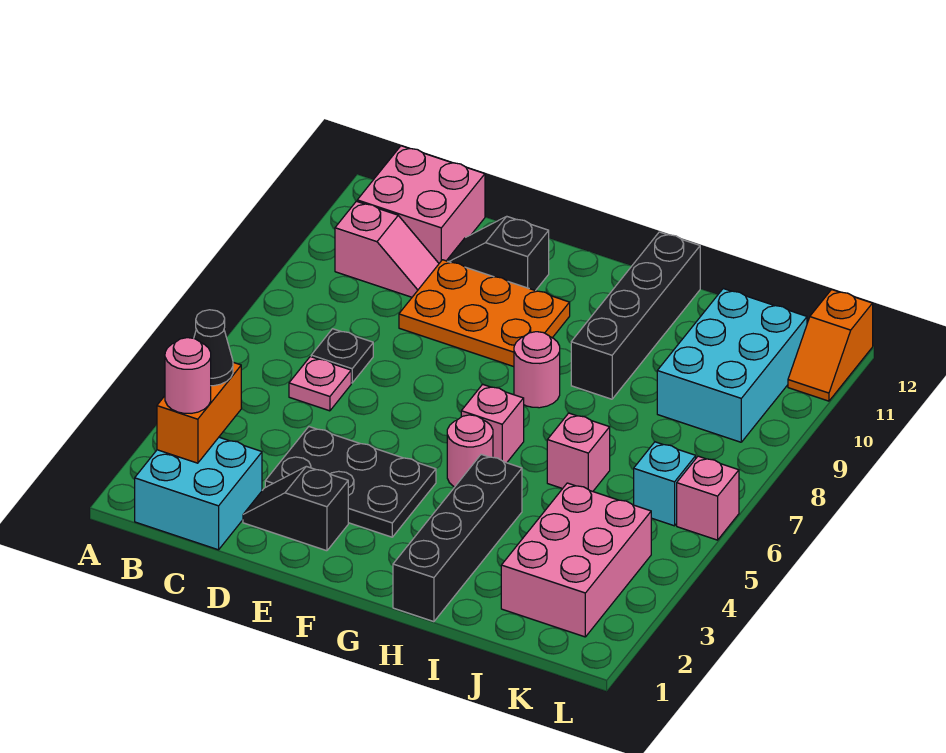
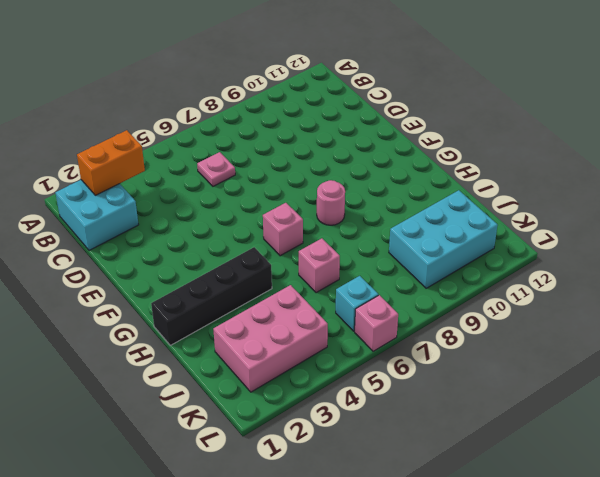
none -> pink slope B10:C10 level 1 top B
none -> pink brick B11:C12 level 1
none -> black plate C7 level 1

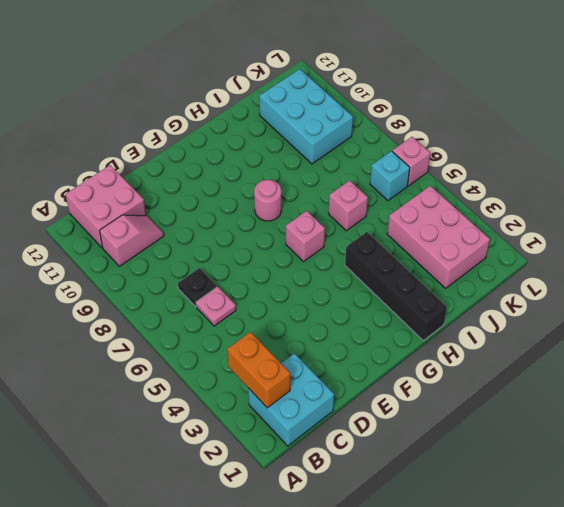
none -> black slope D2:E2 level 1 top E
none -> black plate D3:F4 level 1
none -> orange plate D9:F10 level 1

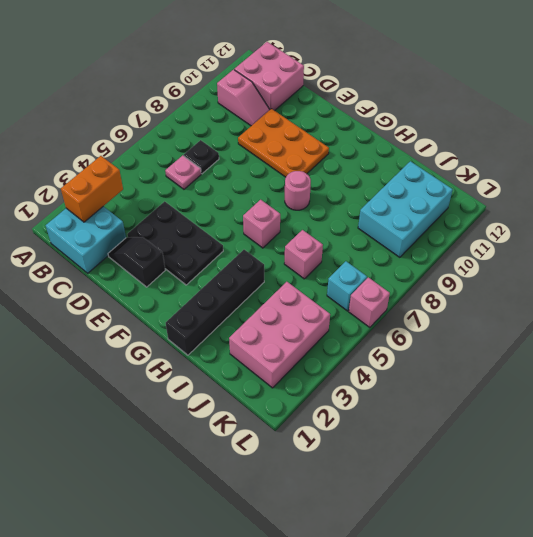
none -> black slope D11:E11 level 1 top E
none -> pink round brick G5 level 1
none -> black brick H9:H12 level 1

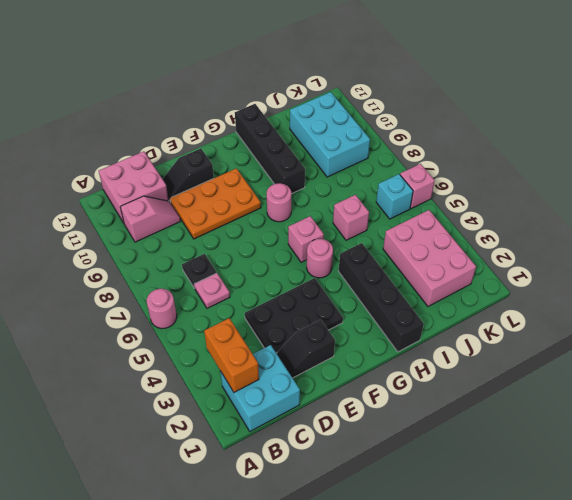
pink round brick A6 level 1 -> pink round brick B2 level 3
none -> orange slope L11:L12 level 1 top 12
none -> black cone B3 level 3

